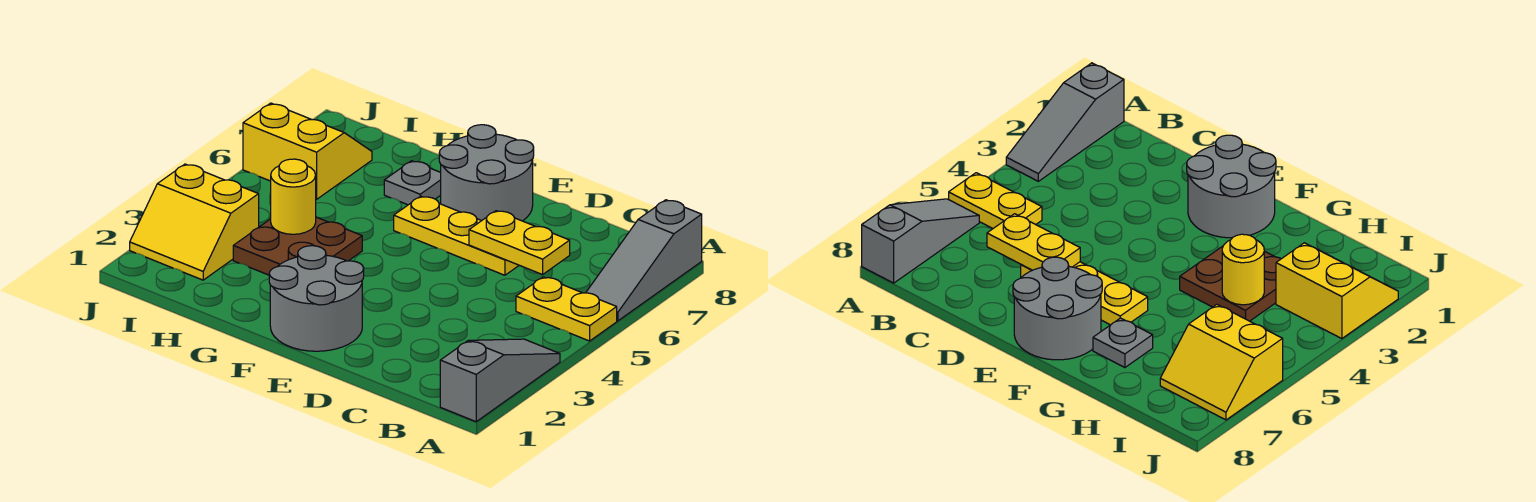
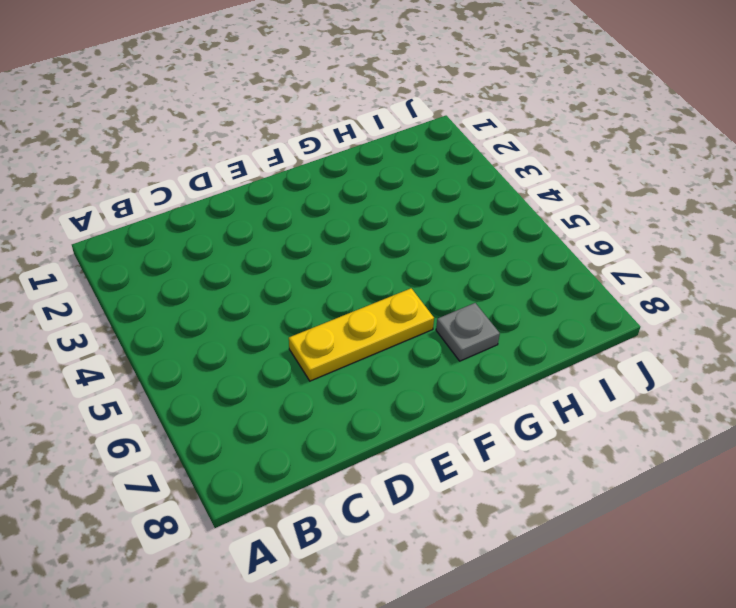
none -> grey slope A1:A3 level 1 top 1
none -> yellow plate A5:B5 level 1
none -> grey slope A6:A8 level 1 top 8

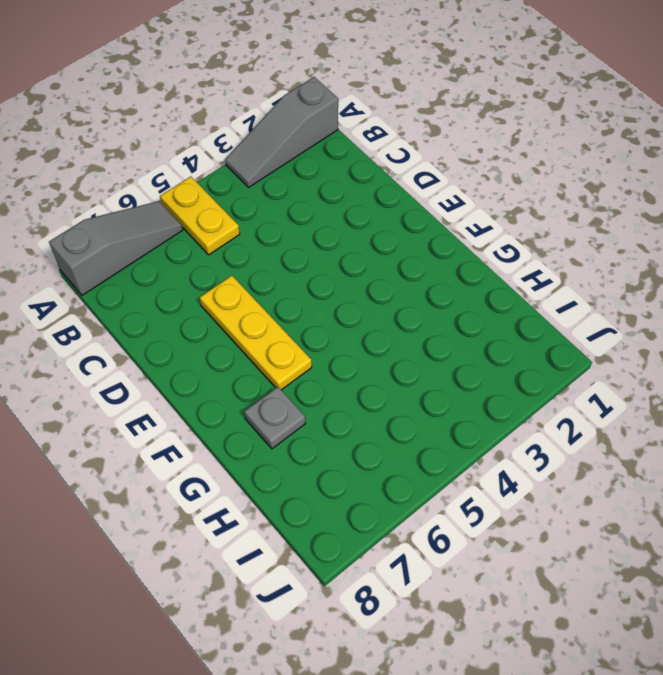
none -> grey round brick E1:F2 level 1
none -> grey round brick E7:F8 level 1
none -> brown plate G3:H4 level 1

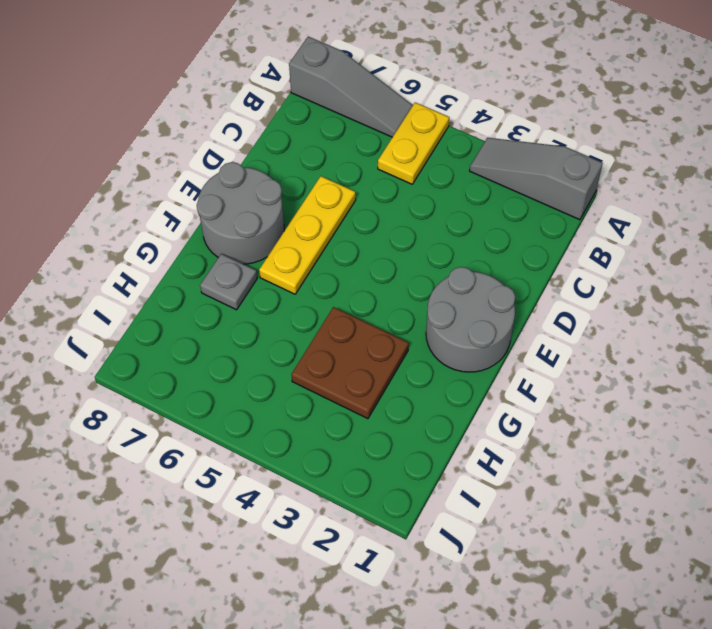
none -> yellow slope I2:J3 level 1 top 3
none -> yellow slope I6:J7 level 1 top 6
none -> yellow plate C6:D6 level 2

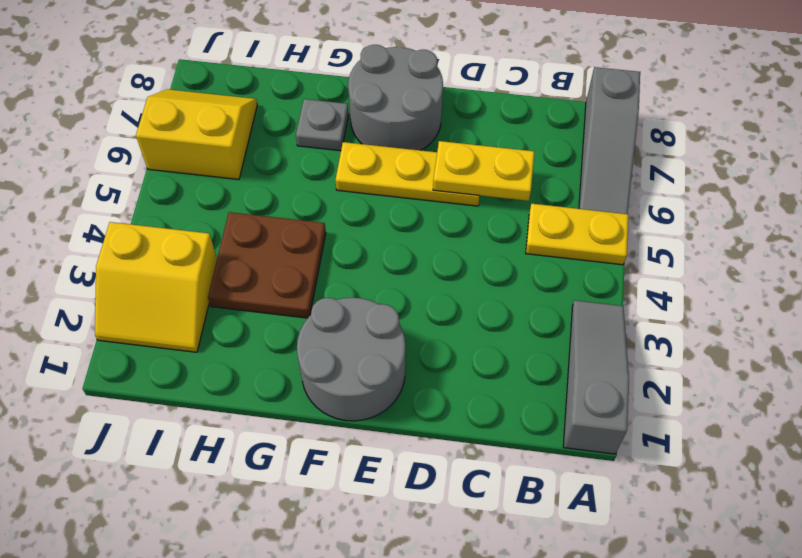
none -> yellow round brick H4 level 2

